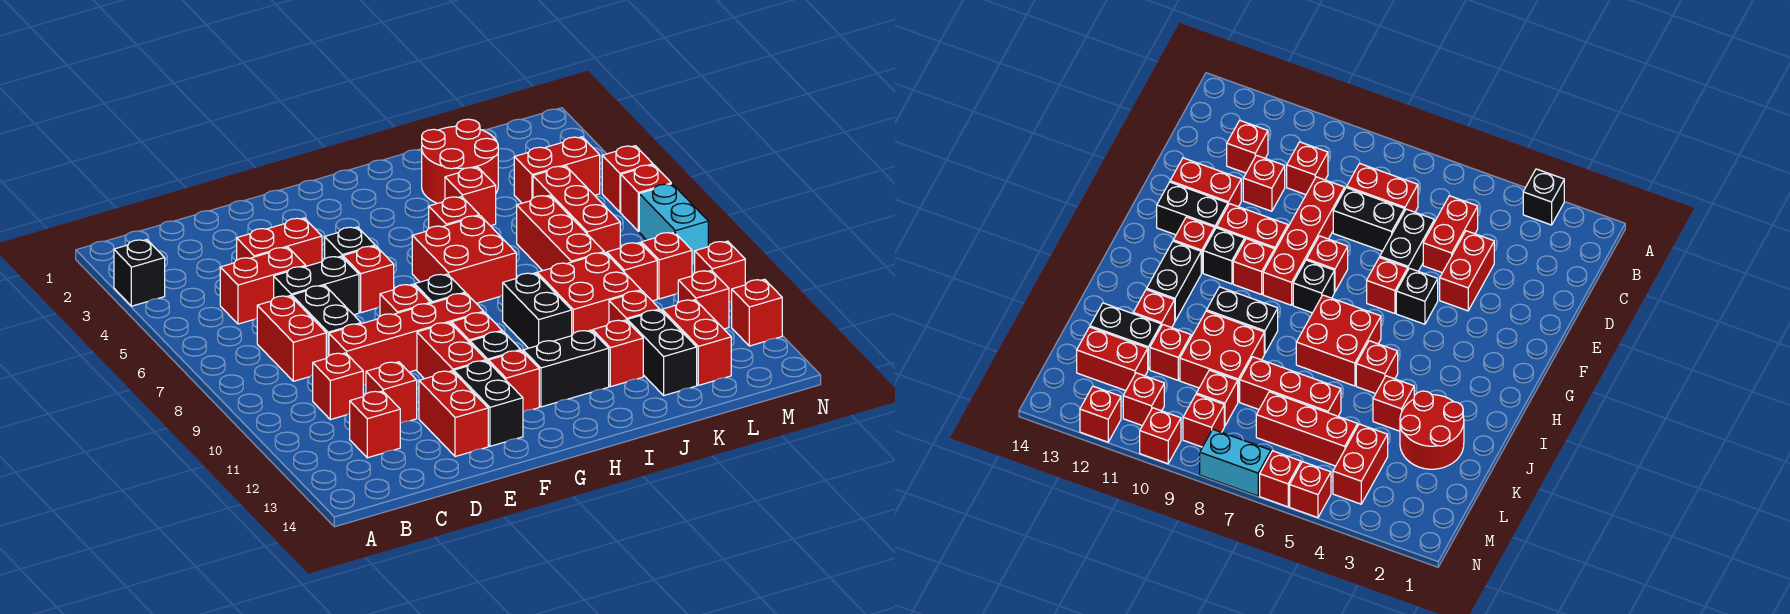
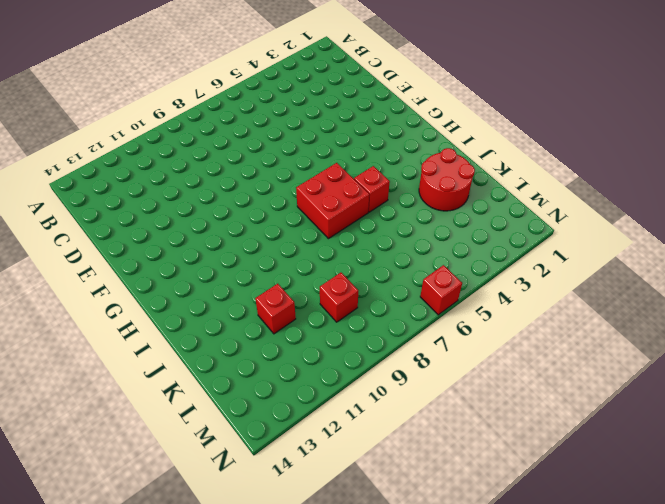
none -> black brick A3 level 1
none -> red brick C5:D5 level 1
none -> red brick C7:C8 level 1
none -> red brick C10 level 1

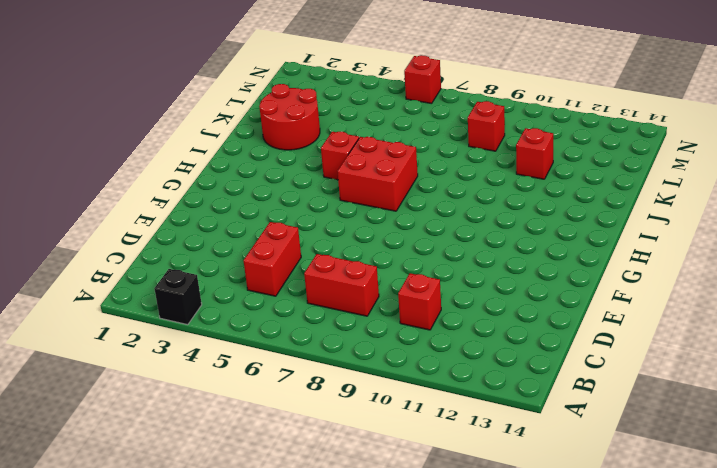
none -> red brick C12 level 1
none -> red brick D4:E4 level 1
none -> black brick D6:E6 level 1
none -> black brick D7:D8 level 1

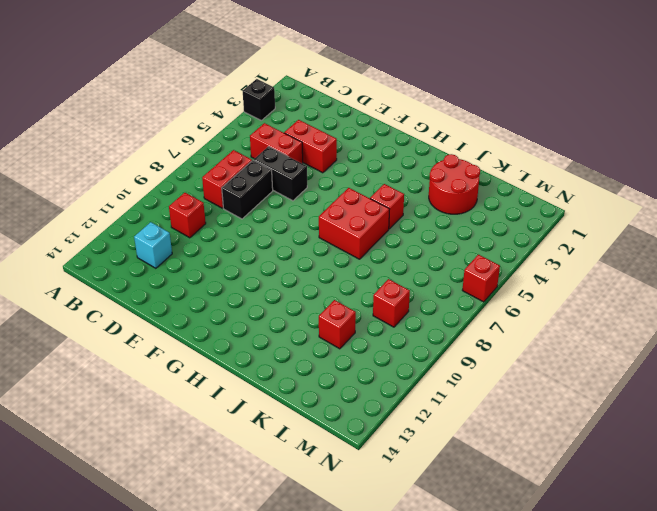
cyan brick C12 level 1 -> red brick C12 level 1
none -> red brick D9:G9 level 1
none -> red brick D11 level 1
none -> red brick E12:E13 level 1
none -> black brick F5 level 1

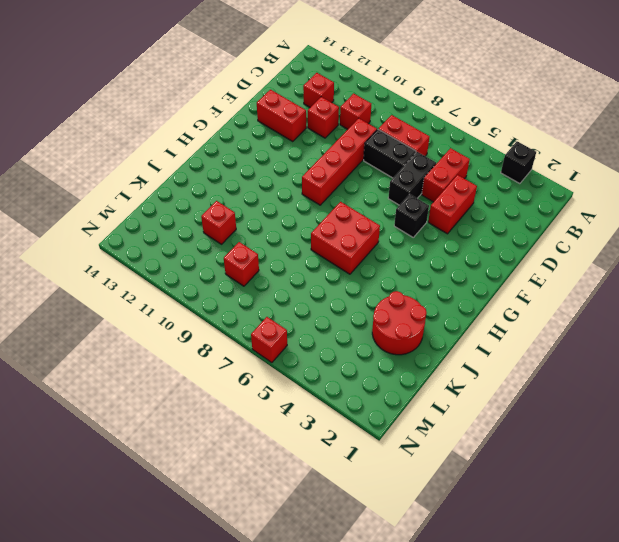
none -> red brick F6 level 1
none -> red brick F8 level 1
none -> red brick F10:F11 level 1
none -> black brick F12:F13 level 1

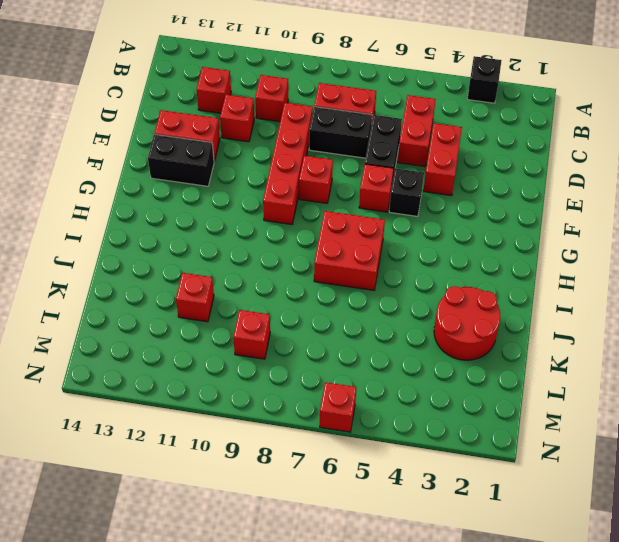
none -> red brick F10:F11 level 1
none -> black brick G8 level 1
none -> red brick G10 level 1
none -> black brick G11 level 1

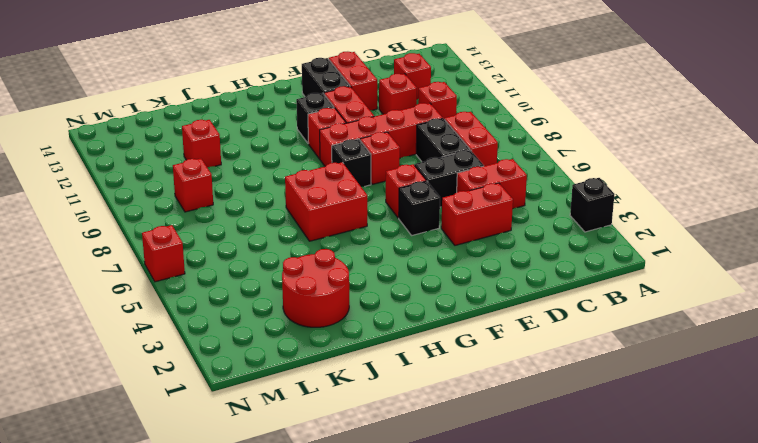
none -> red brick G12 level 1
none -> black brick H12:I12 level 1
none -> red brick I5 level 1
none -> black brick I9:I10 level 1

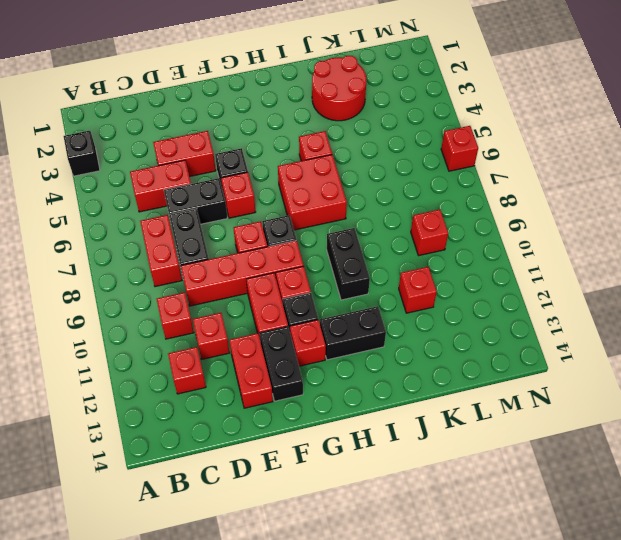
none -> red brick J4 level 1
none -> red brick J9:K10 level 1
none -> red brick J12 level 1
none -> red brick K6:K8 level 1

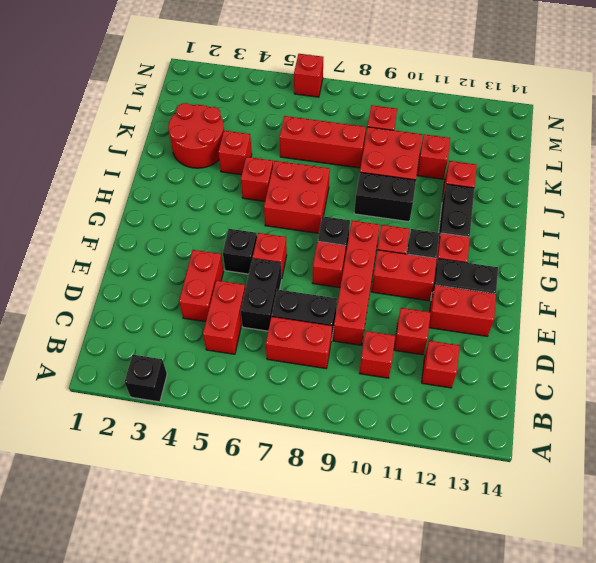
none -> black brick K12:K13 level 1
none -> red brick L4:M4 level 1
none -> red brick L5:L7 level 1
none -> red brick L12:L13 level 1

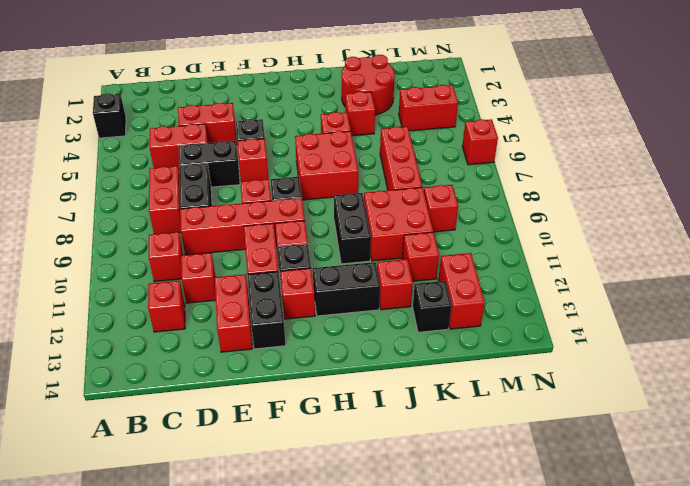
black brick K13 level 1 -> black brick K12:K13 level 1
none -> red brick L5:L7 level 1
none -> red brick M9 level 1
none -> red brick M11 level 1
none -> red brick N5 level 1

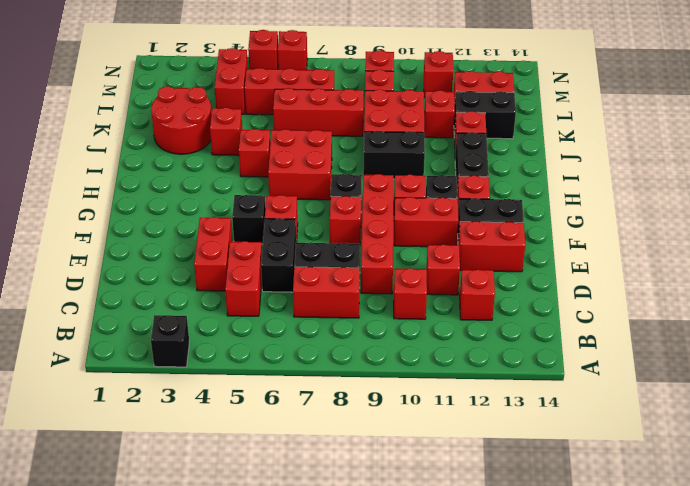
none -> cyan brick N7:N8 level 1
none -> red brick N10 level 1
none -> red brick N12 level 1

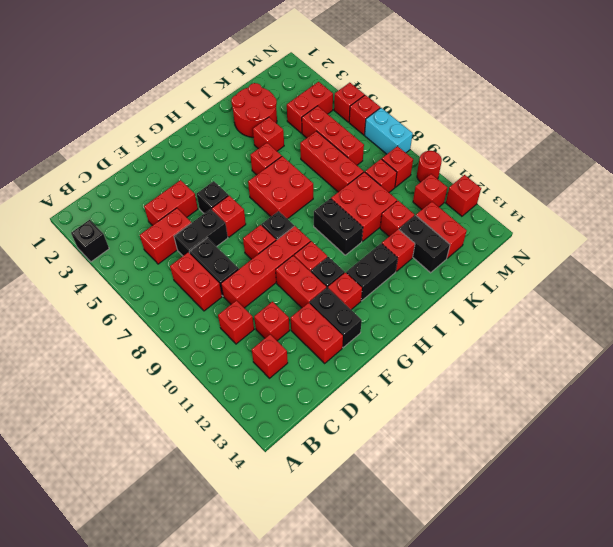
red round brick N10 level 1 -> red brick N10 level 1

